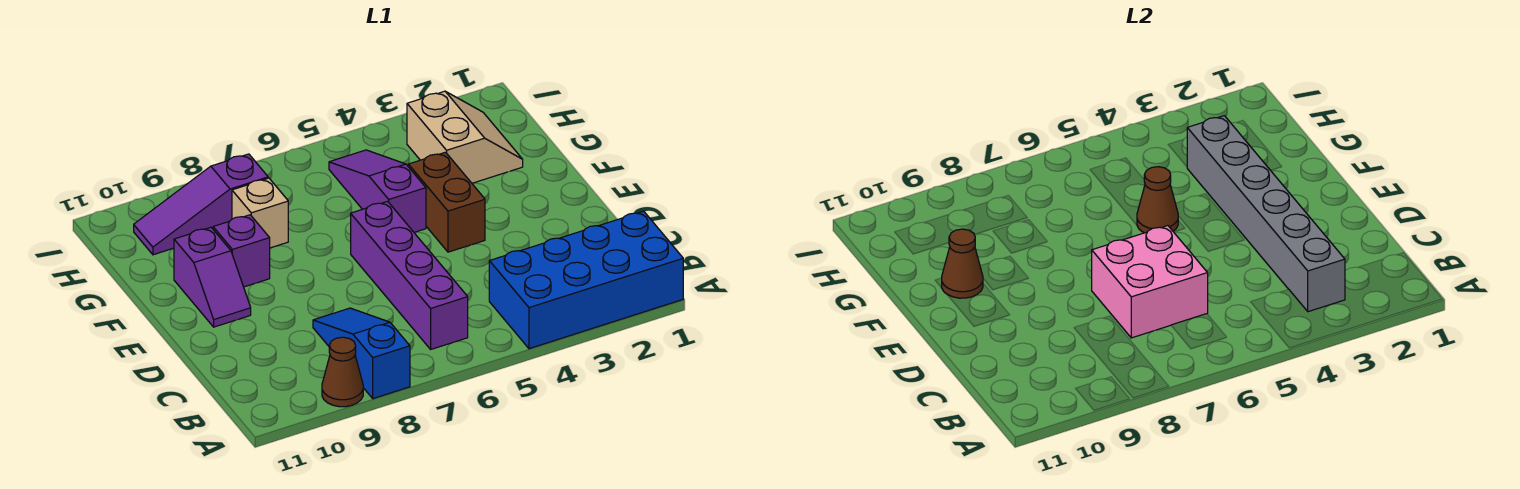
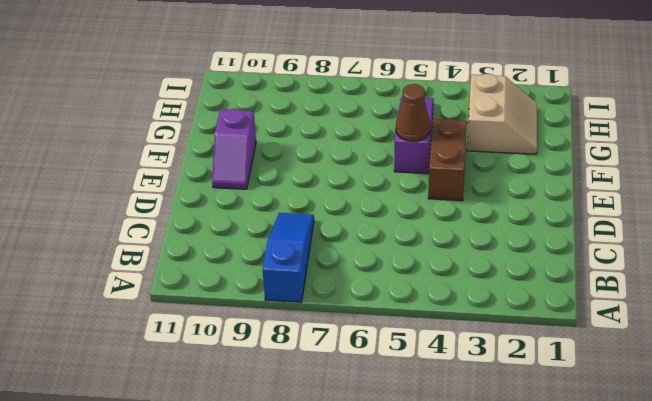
none -> blue brick A1:B4 level 1
none -> brown cone A9 level 1
none -> purple brick B6:E6 level 1

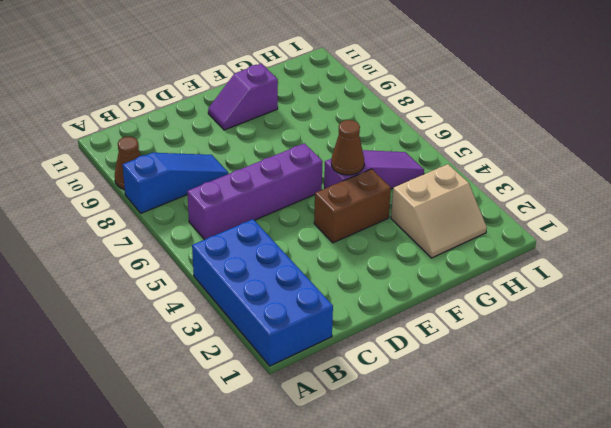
none -> purple brick F9 level 1
none -> tan brick G8 level 1
none -> purple slope H8:H10 level 1 top 8

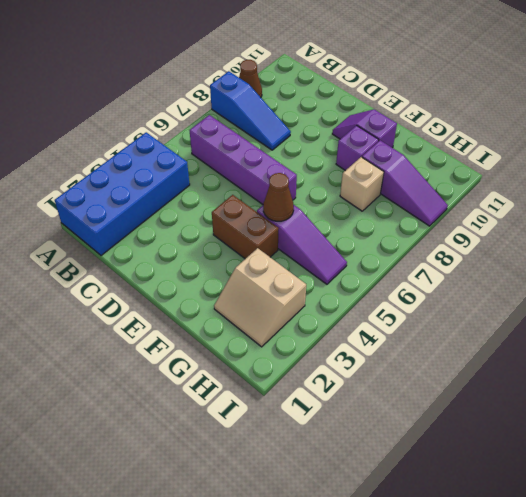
purple slope G9:I9 level 1 top G -> purple slope H8:H10 level 1 top 8
none -> grey brick B3:G3 level 2
none -> pink brick C6:D7 level 2
none -> brown cone F10 level 2

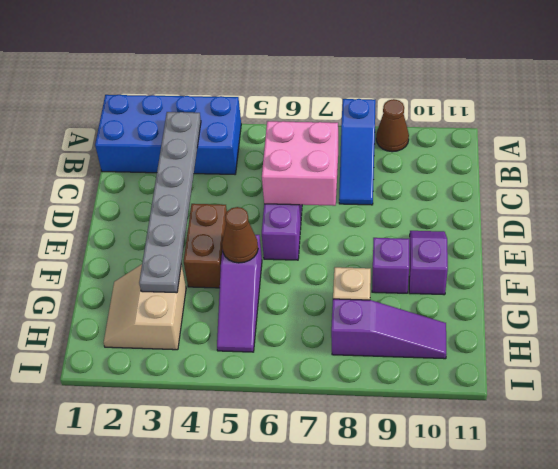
grey plate B3:G3 level 2 -> grey brick B3:G3 level 2
none -> brown cone F10 level 2

